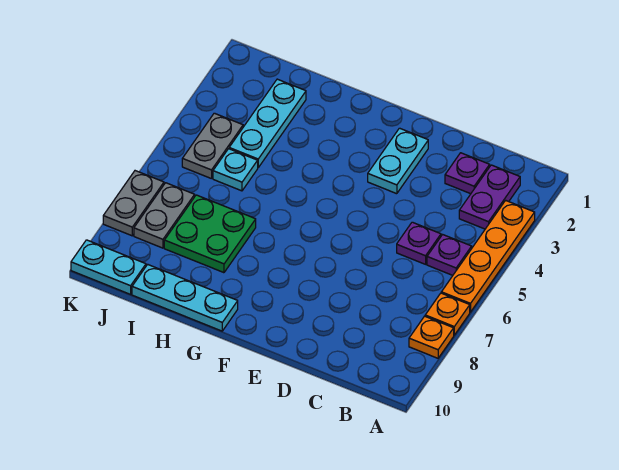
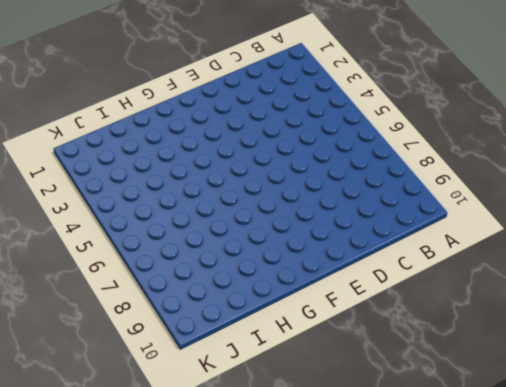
none -> orange plate A3:A6 level 1
none -> orange plate A7 level 1
none -> orange plate A8 level 1

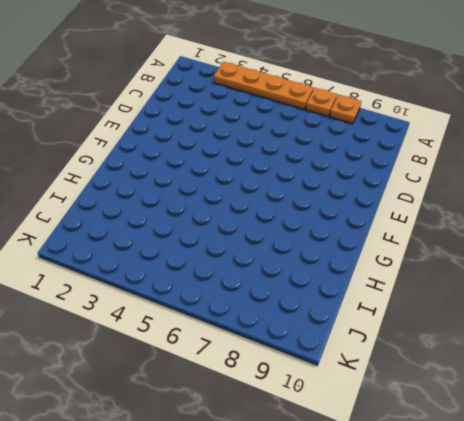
none -> purple plate B2:B3 level 1
none -> purple plate B5 level 1
none -> purple plate C2 level 1

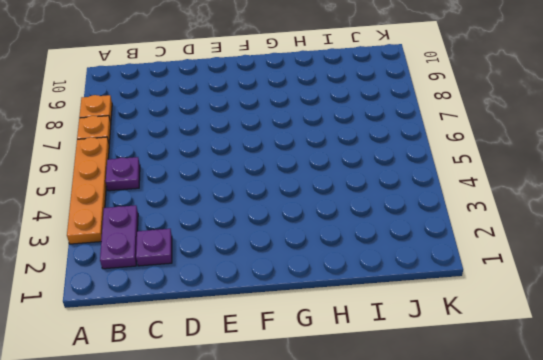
none -> purple plate C5 level 1
none -> cyan plate E2:E3 level 1
none -> cyan plate G10:I10 level 1

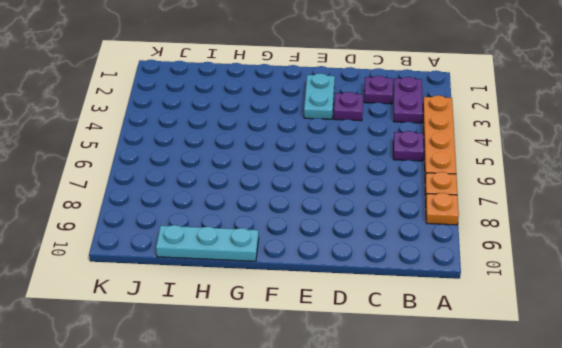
purple plate D3 level 1 -> purple plate C5 level 1
none -> green plate H7:I8 level 1
none -> cyan plate I2:I4 level 1
none -> cyan plate I5 level 1

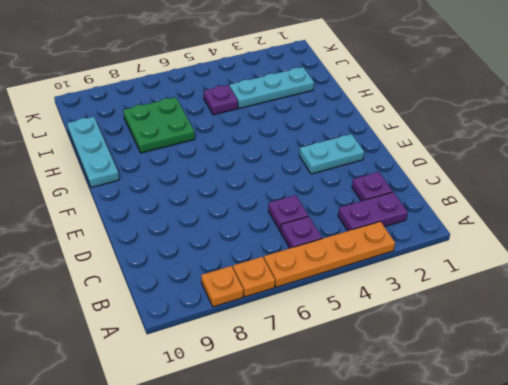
purple plate I5 level 1 -> cyan plate I5 level 1
none -> grey plate J4:J5 level 1
none -> grey plate J7:J8 level 1
none -> cyan plate J10:K10 level 1

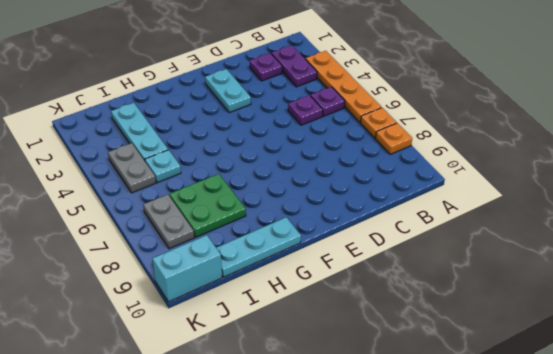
cyan brick J10:K10 level 1 -> cyan plate J10:K10 level 1
none -> grey plate K7:K8 level 1

